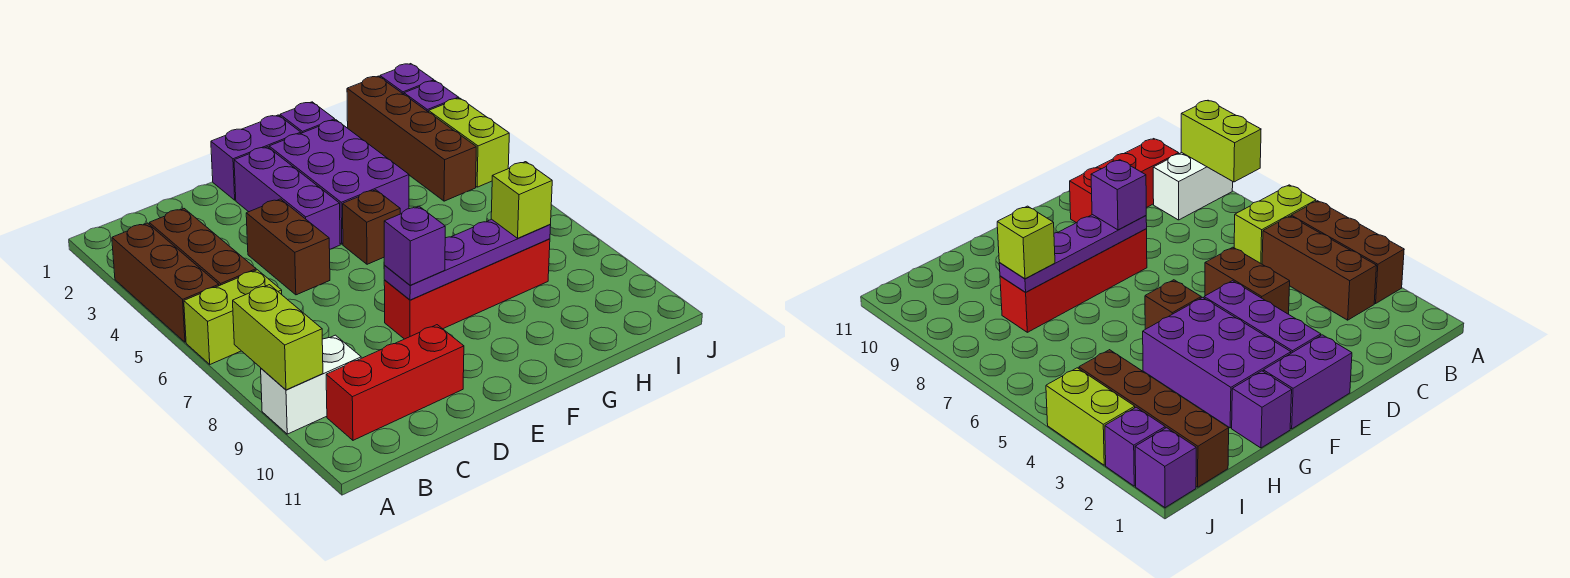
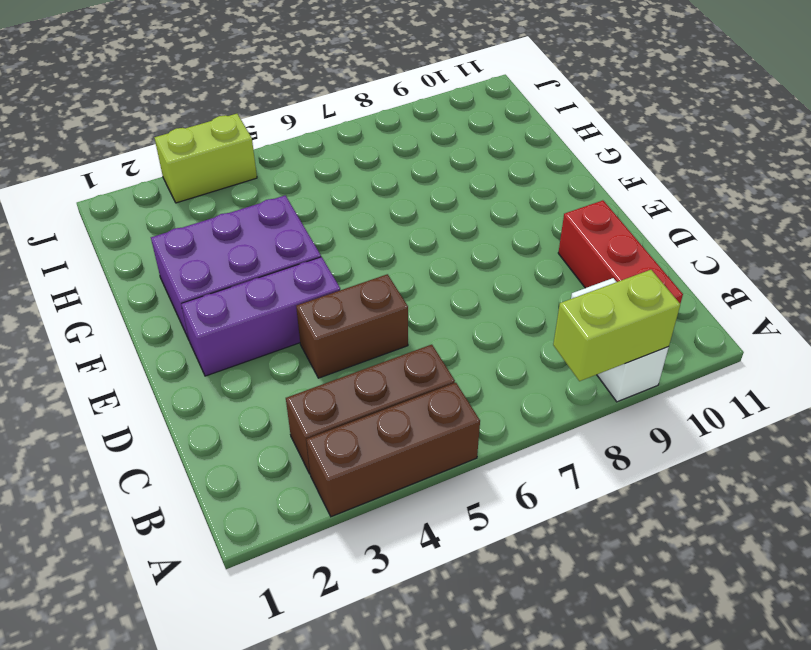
none -> lime brick A6:B6 level 1
none -> purple brick E1:F1 level 1
none -> red brick E8:H8 level 1

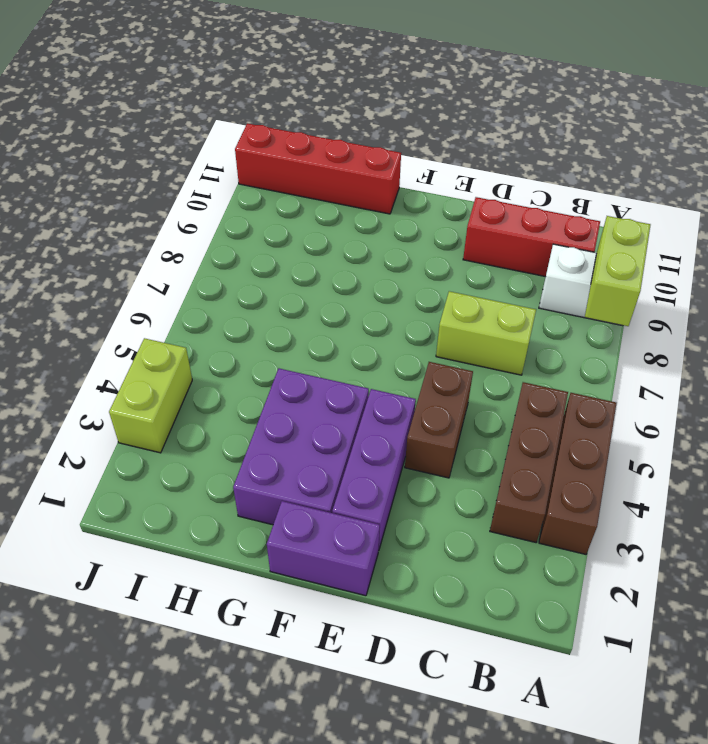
lime brick C7:D7 level 1 -> lime brick A6:B6 level 1
red brick G11:J11 level 1 -> red brick E8:H8 level 1
none -> brown brick F5 level 1
none -> purple brick G1 level 1
none -> brown brick I1:I4 level 1

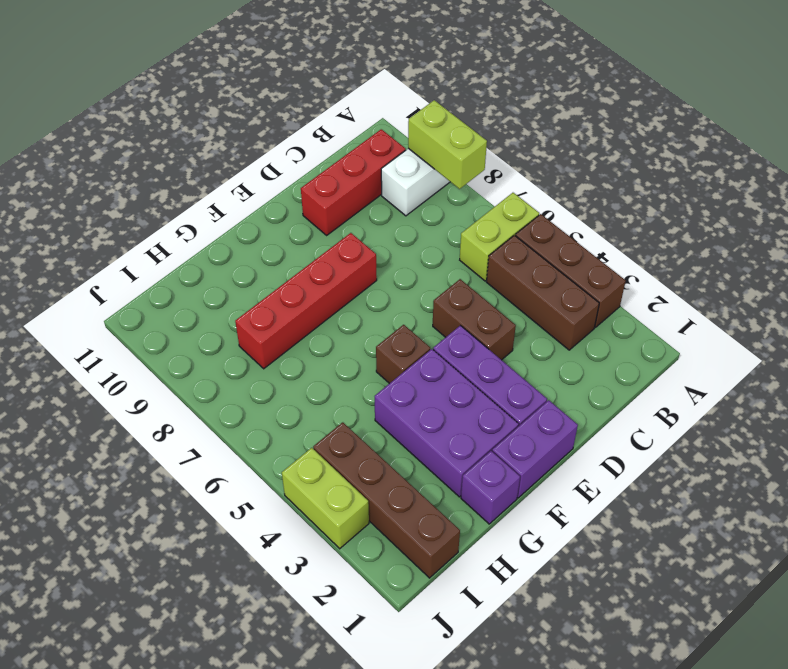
none -> purple brick J1 level 1
none -> purple brick J2 level 1
none -> purple plate E8:H8 level 2

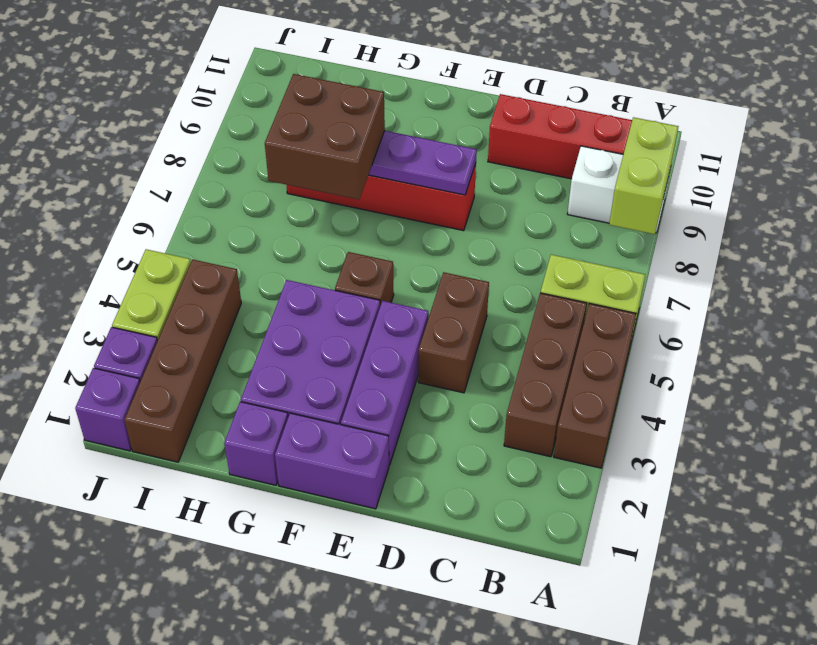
brown brick G7:H8 level 3 -> lime brick H8 level 3
none -> purple brick E8 level 3

